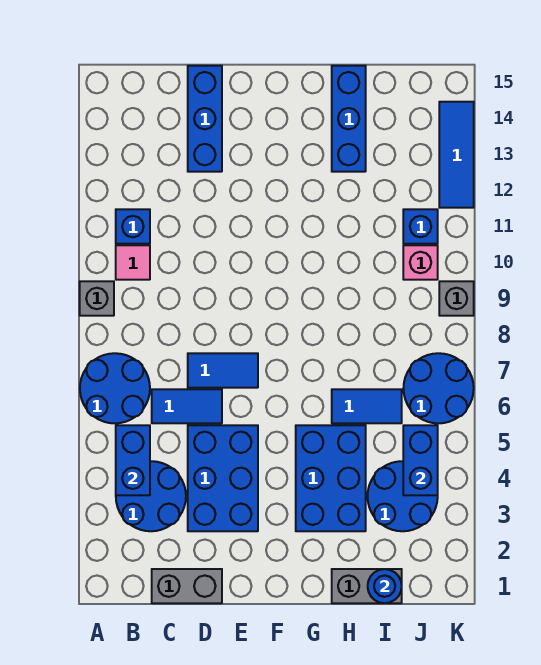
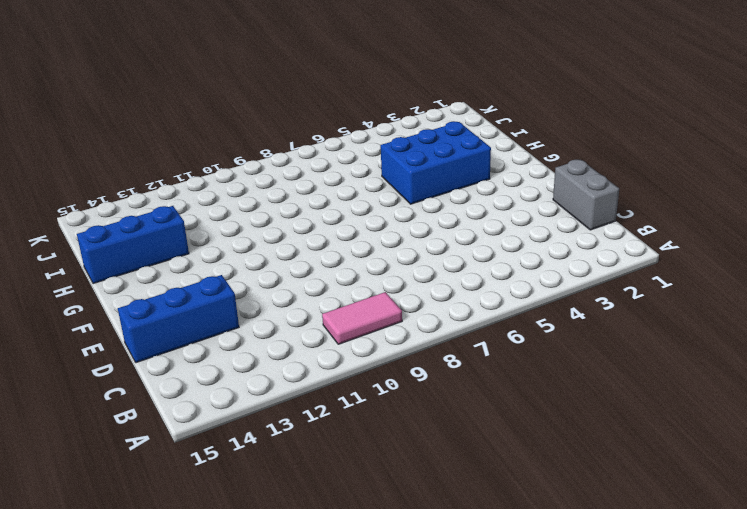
pink tile B9:B10 level 1 -> pink tile B10 level 1
none -> blue round brick A6:B7 level 1
none -> grey brick A9 level 1
none -> blue round brick B3:C4 level 1

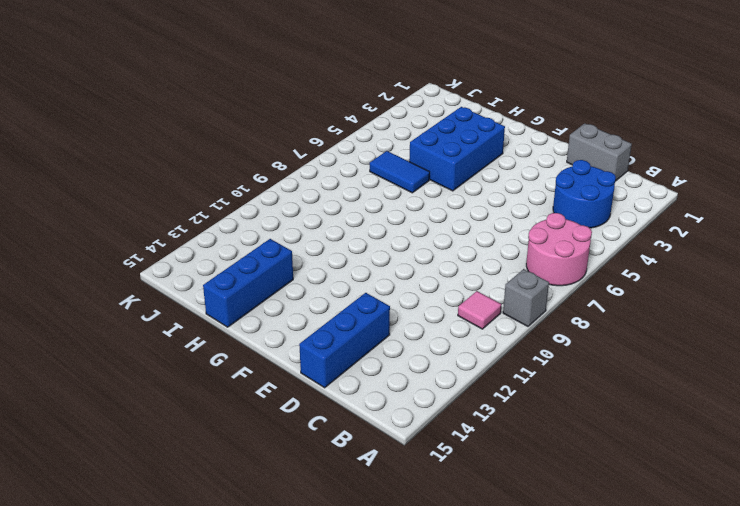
pink round brick A6:B7 level 1 -> blue round brick A6:B7 level 1
none -> blue brick B11 level 1
none -> blue tile C6:D6 level 1
none -> blue brick D3:E5 level 1

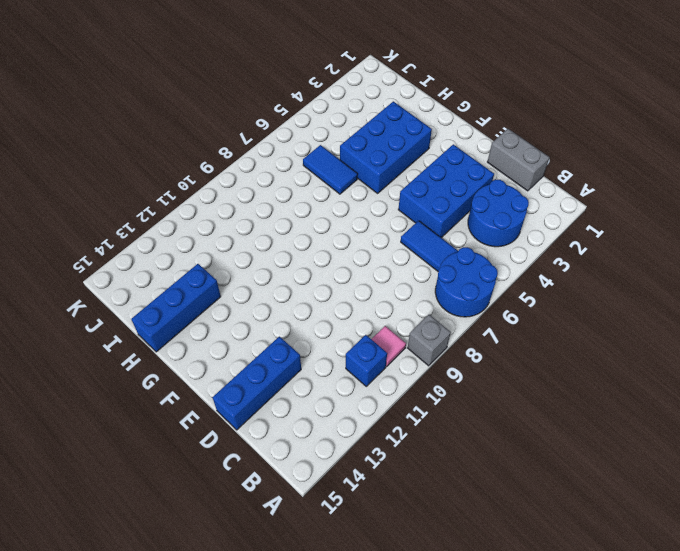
none -> blue tile D7:E7 level 1
none -> grey brick H1:I1 level 1
none -> blue round brick I3:J4 level 1

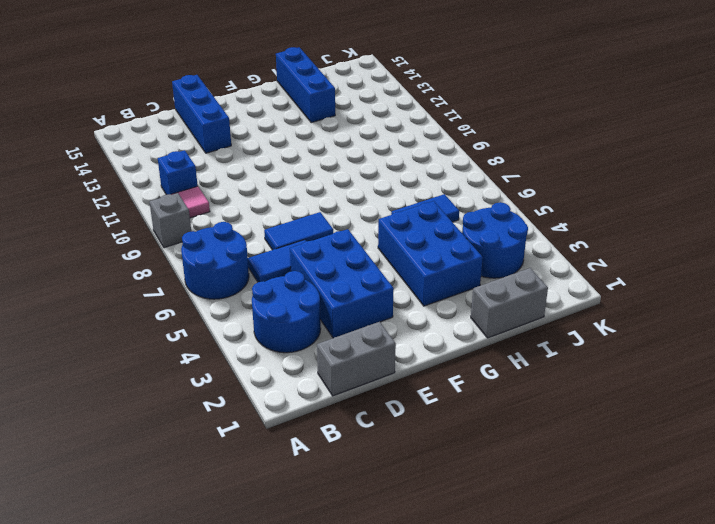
none -> blue round brick J6:K7 level 1
none -> pink brick J10 level 1
none -> blue brick J11 level 1

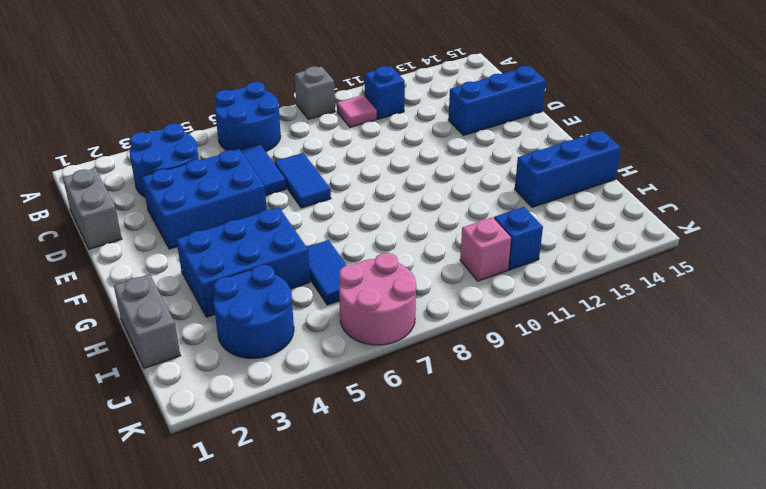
pink round brick J6:K7 level 1 -> blue round brick J6:K7 level 1
none -> grey brick K9 level 1
none -> blue tile K12:K14 level 1
none -> blue brick B4:B5 level 2

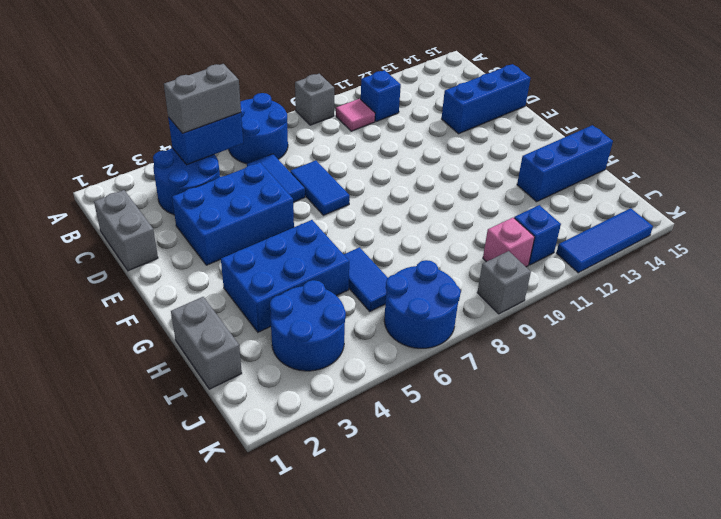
grey brick B4:B5 level 3 -> none
none -> blue round brick I1 level 2
none -> blue brick J4:J5 level 2

